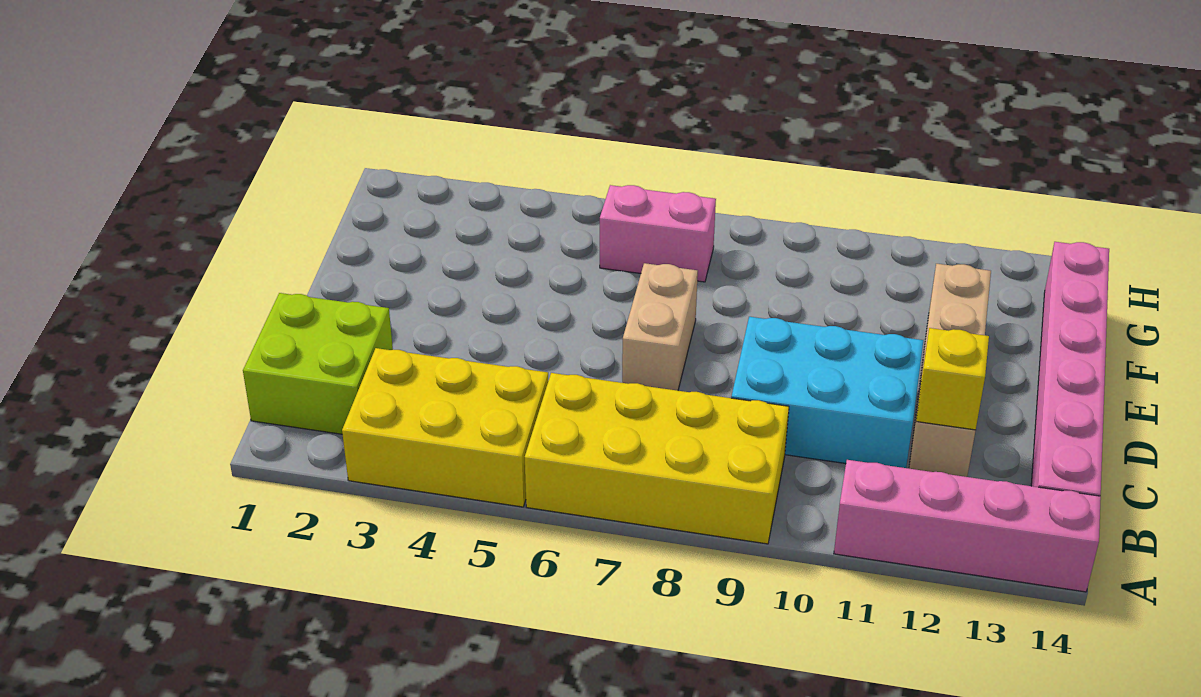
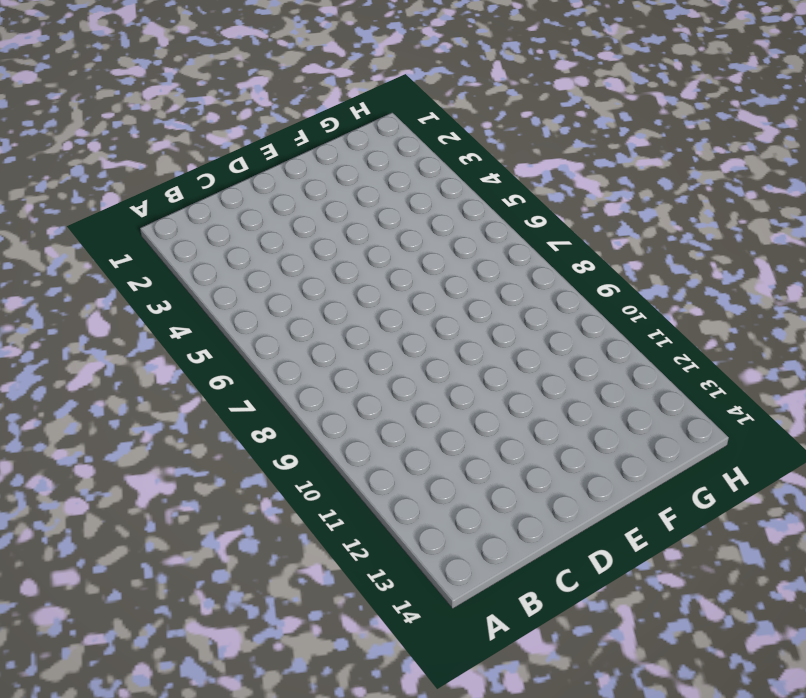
none -> yellow brick A3:B5 level 1
none -> yellow brick A6:B9 level 1

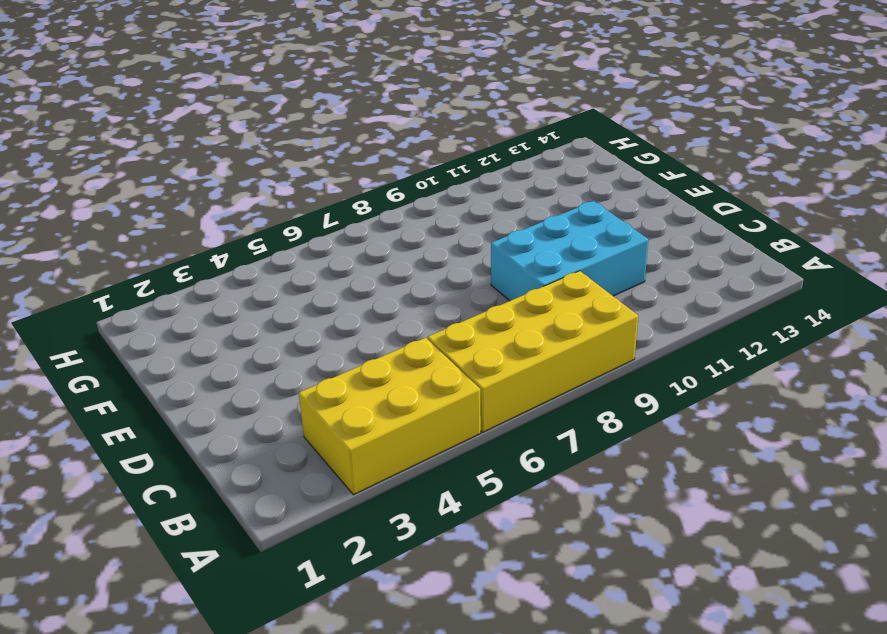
none -> pink brick A11:A14 level 1
none -> lime brick B1:C2 level 1

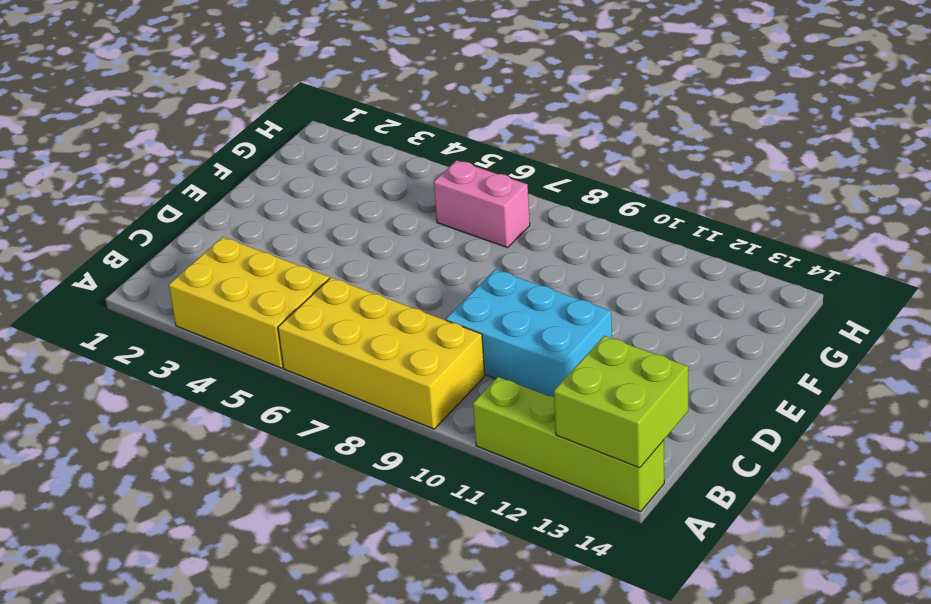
lime brick A11:A14 level 1 -> pink brick A11:A14 level 1
lime brick A13:B14 level 2 -> lime brick B1:C2 level 1
none -> pink brick B14:G14 level 1
none -> tan brick C12:F12 level 1

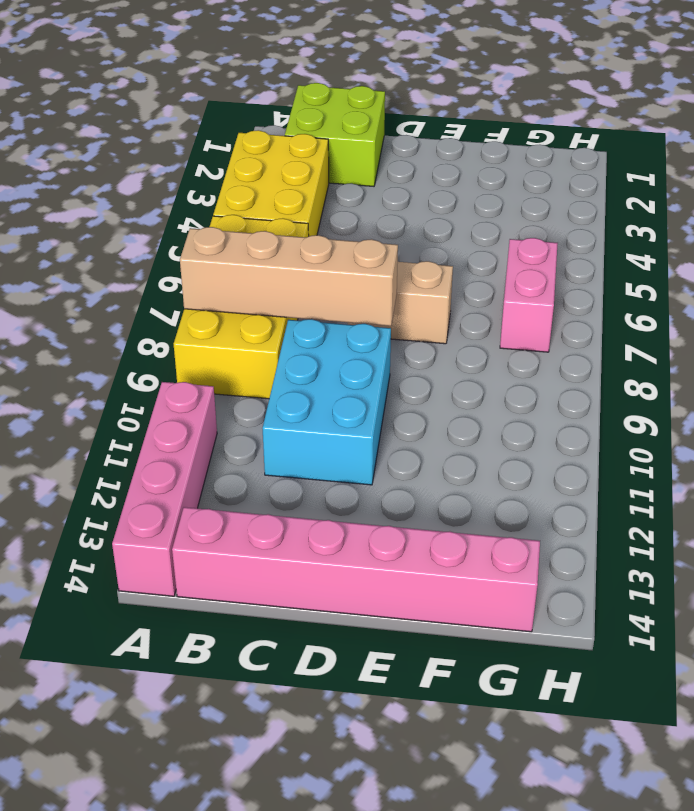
tan brick A8:D8 level 2 -> tan brick C12:F12 level 1
none -> yellow brick C12 level 2

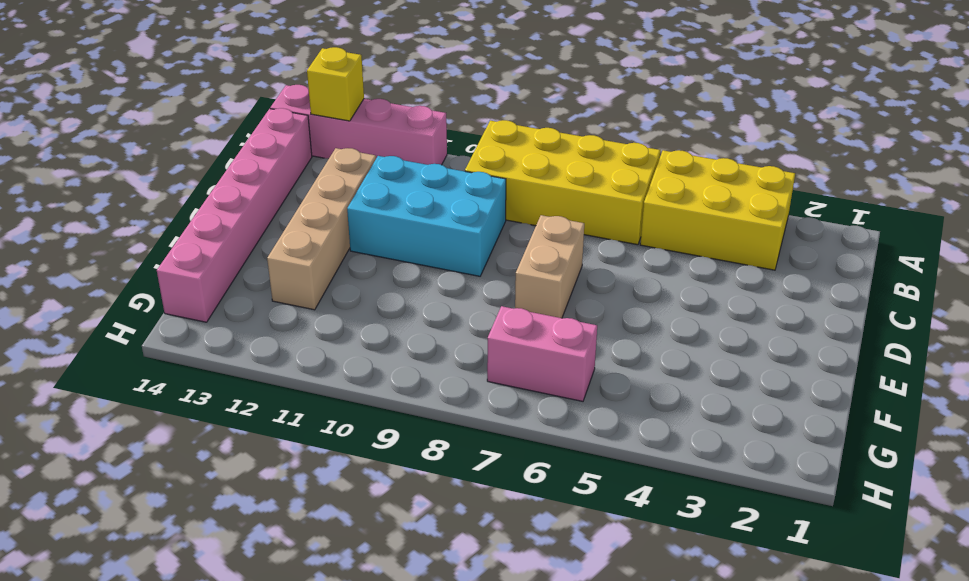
yellow brick A13 level 2 -> yellow brick C12 level 2
none -> lime brick B1:C2 level 1

